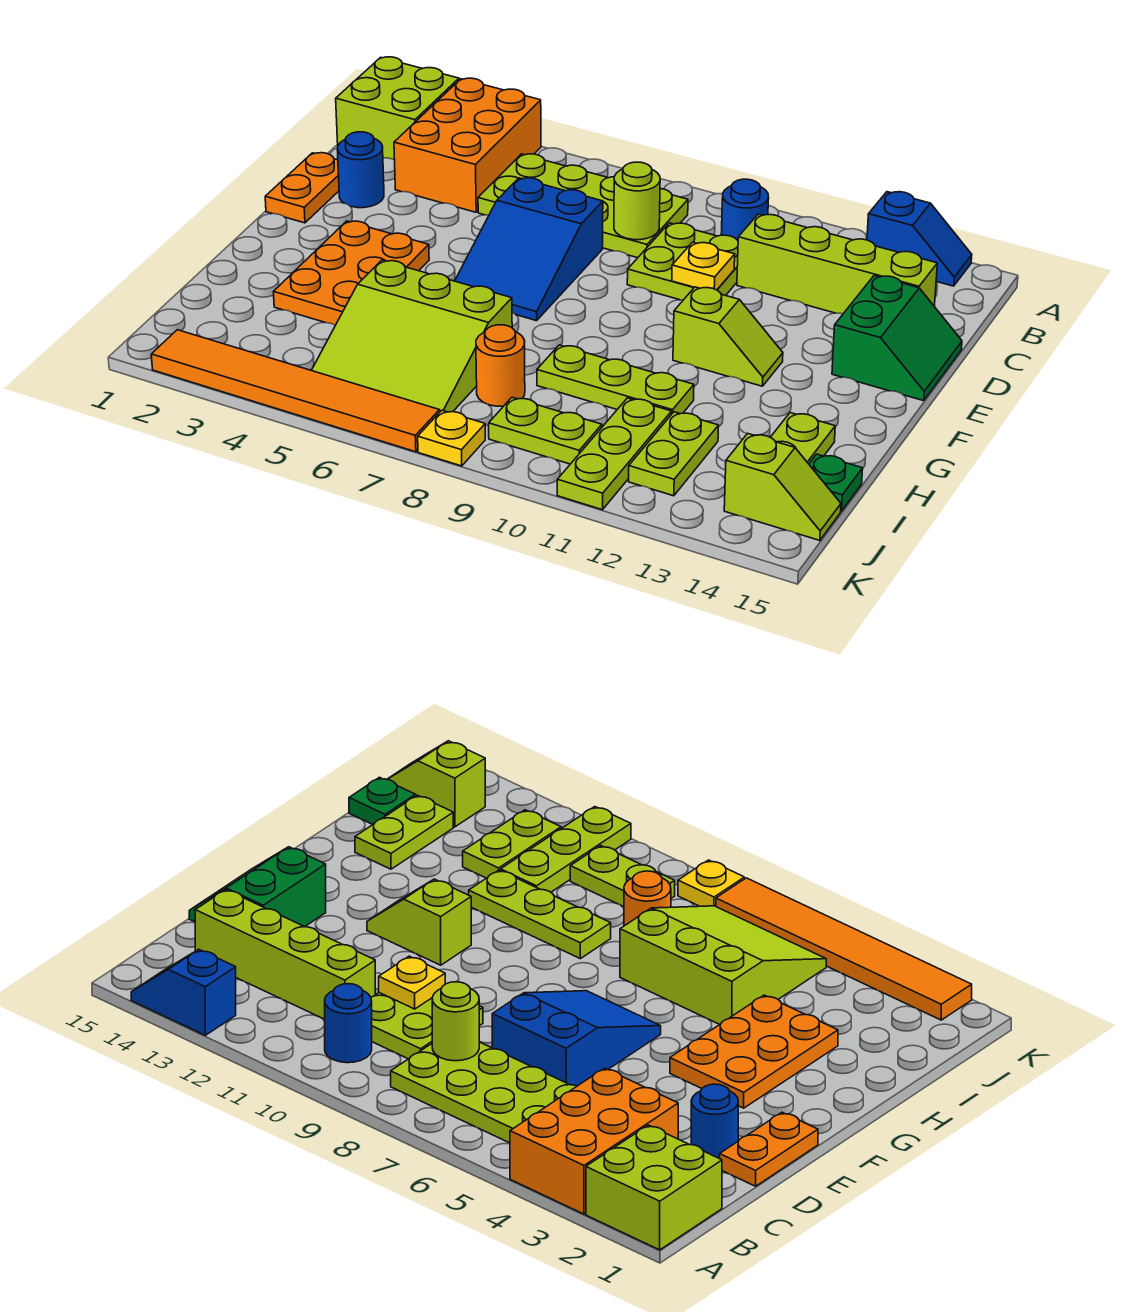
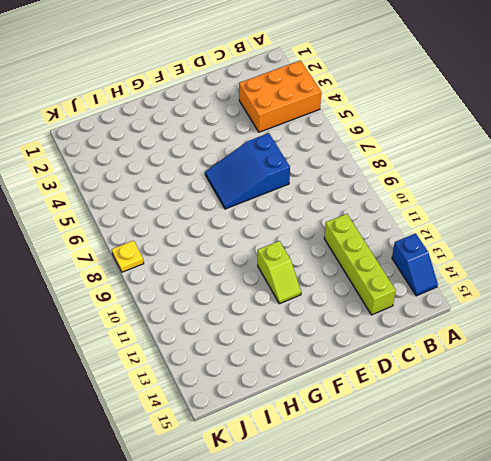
none -> lime brick A1:B2 level 1
none -> lime plate B5:C8 level 1
none -> blue round brick B10 level 1

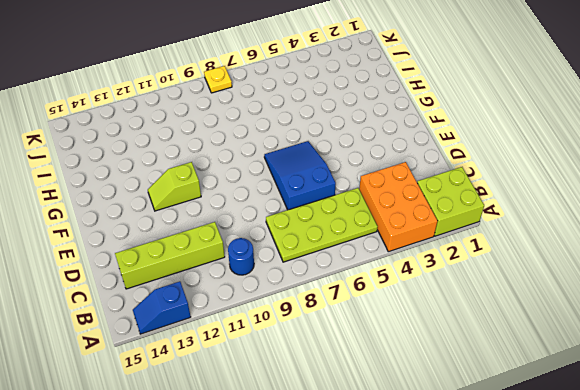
none -> lime plate C9:D10 level 1
none -> orange plate D1:E1 level 1
none -> blue round brick D2 level 1

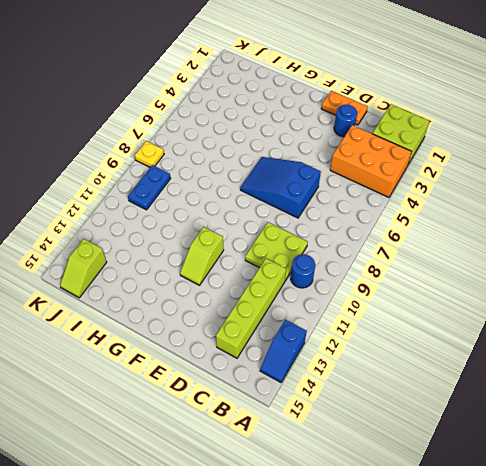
blue plate J9:J10 level 1 -> lime plate J9:J10 level 1
none -> lime plate B5:C8 level 1
none -> green slope D14:E15 level 1 top 14
none -> orange plate F3:H4 level 1

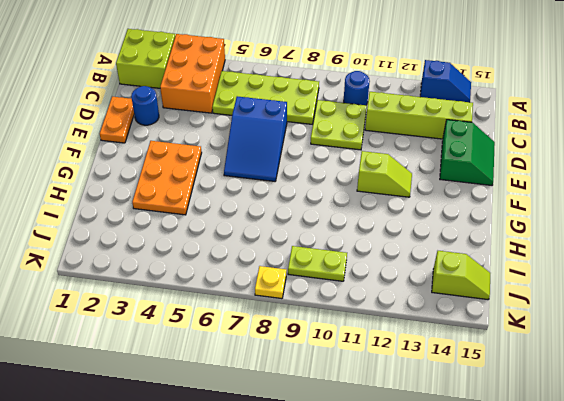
none -> lime slope H5:J7 level 1 top H
none -> lime plate H9:H11 level 1
none -> lime plate H14:I14 level 1

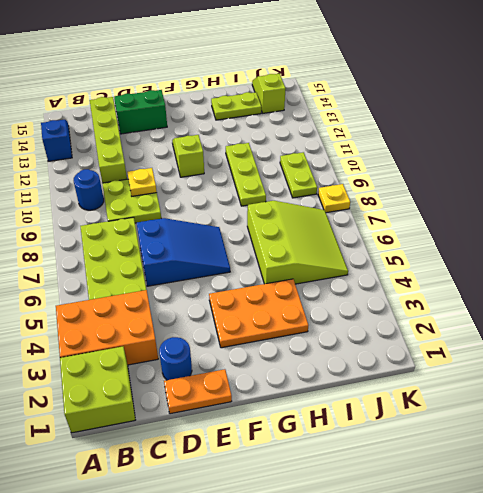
none -> orange round brick I8 level 1
none -> lime plate I11:K11 level 1
none -> lime plate I12:J12 level 1

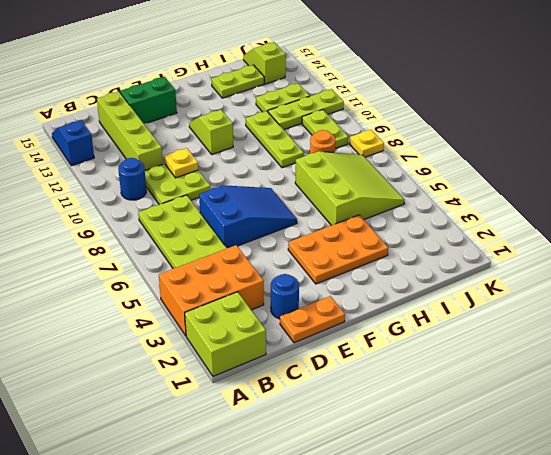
none -> green plate I15 level 1
none -> orange tile K2:K7 level 1
none -> lime round brick C8 level 2

